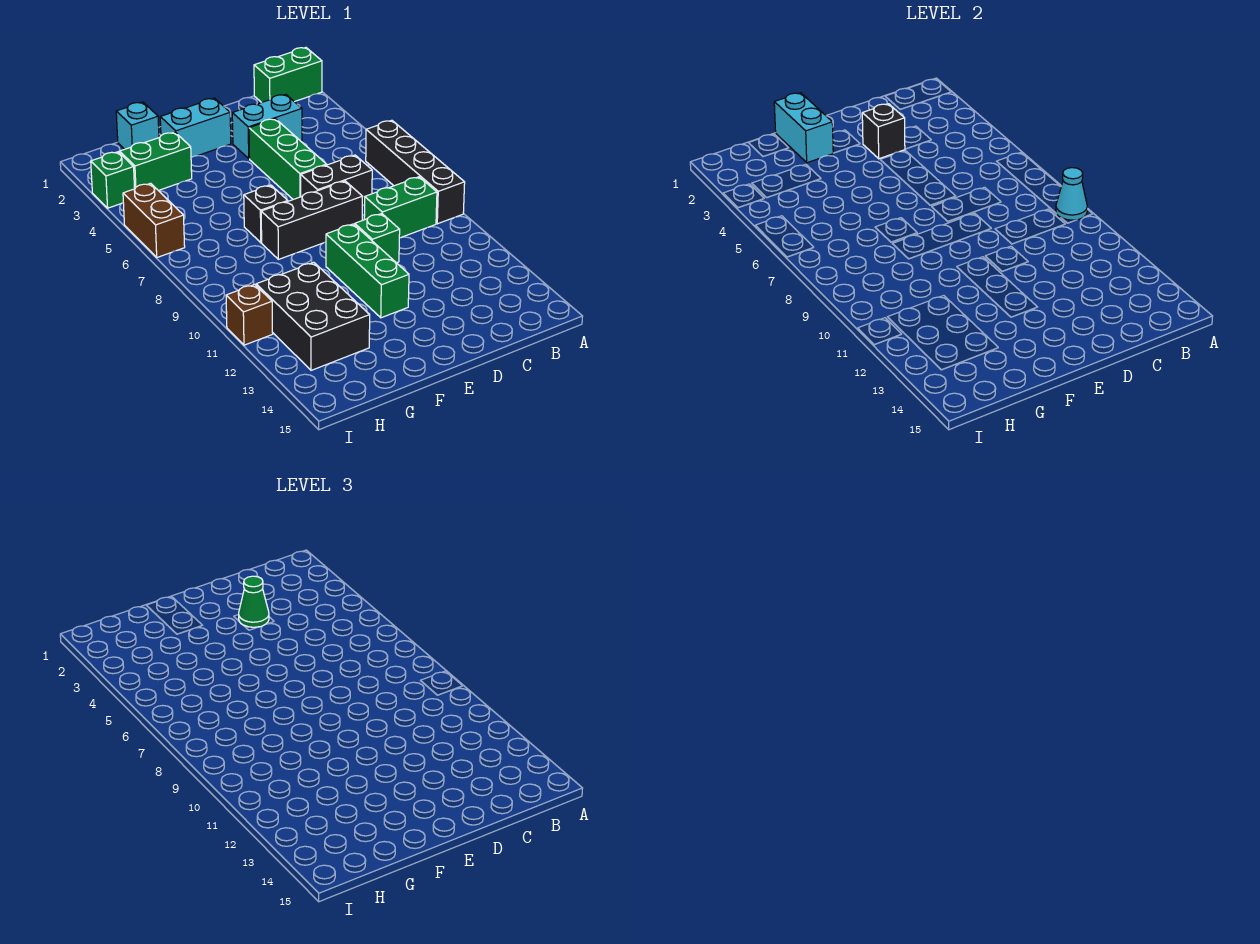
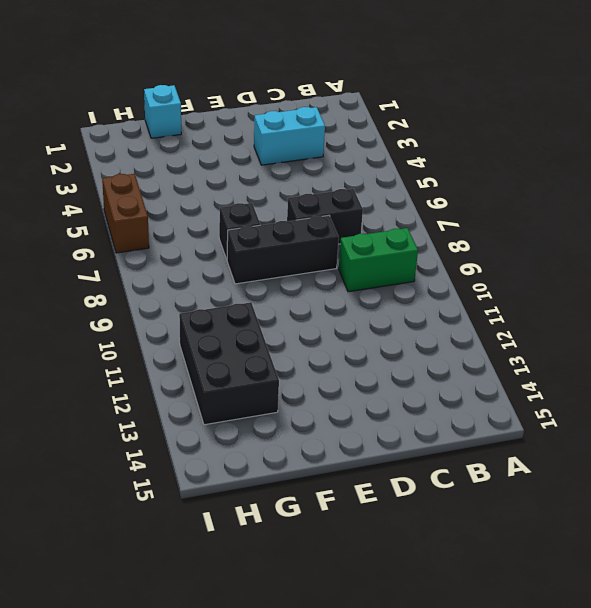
none -> green brick A1:B1 level 1
none -> black brick A6:A9 level 1
none -> green brick D4:D6 level 1

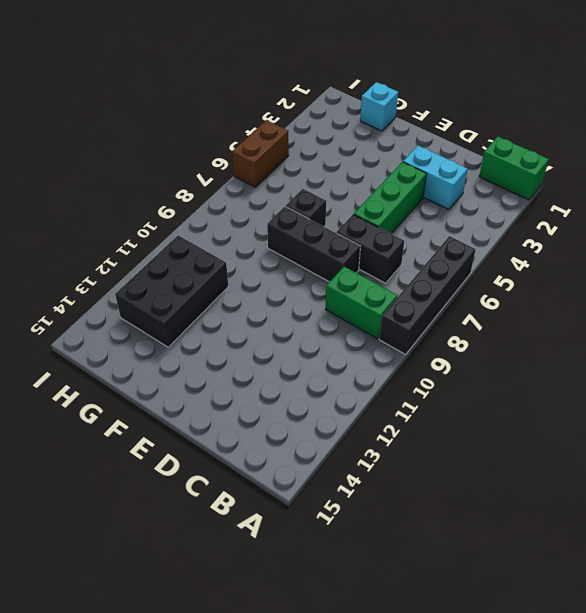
none -> green brick D10 level 1
none -> cyan brick E2:F2 level 1
none -> green brick E10:E12 level 1

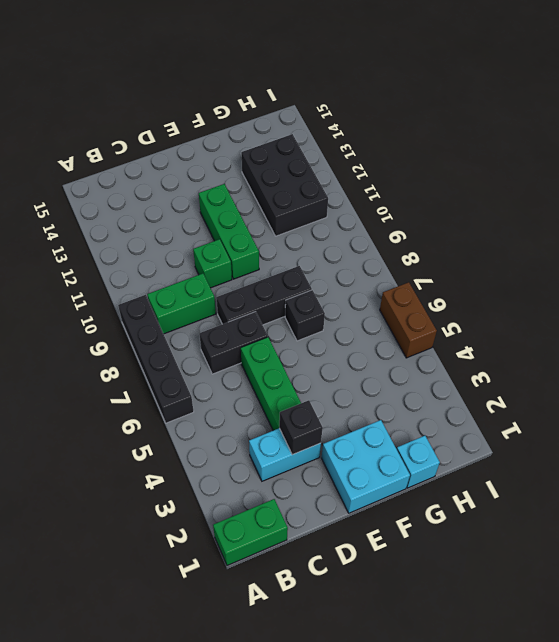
cyan brick E1:F2 level 1 -> cyan brick E2:F2 level 1
none -> green brick G3:H3 level 1
none -> green brick I3 level 1
none -> brown brick I11 level 1

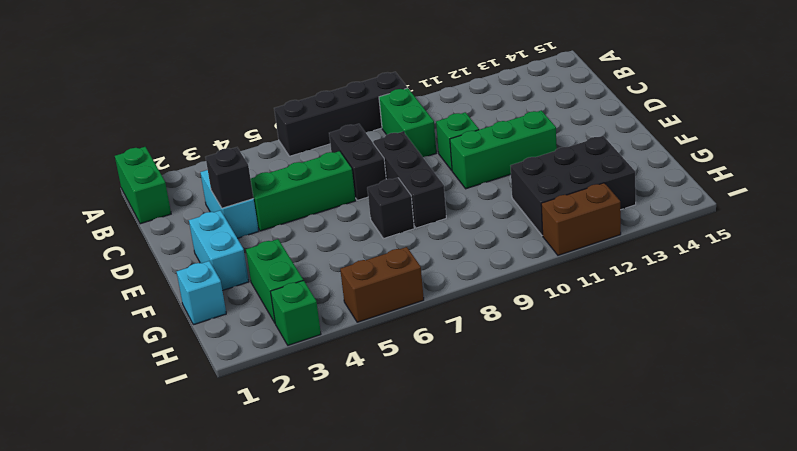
brown brick I11:I12 level 1 -> brown brick I11 level 1
none -> cyan cone A9 level 2
none -> cyan brick F1:F2 level 2
none -> green cone D3 level 3

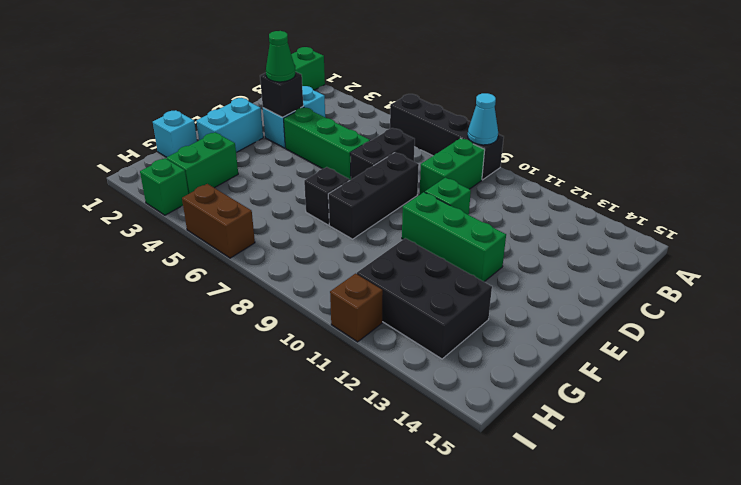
none -> cyan brick F1:F2 level 2

